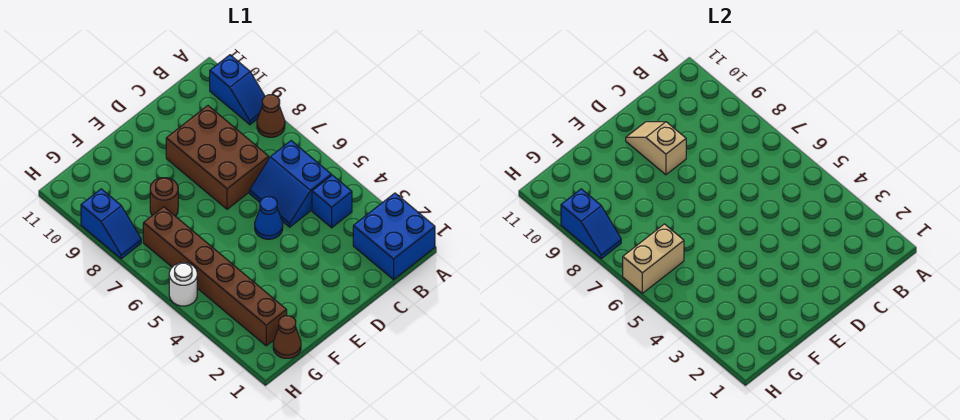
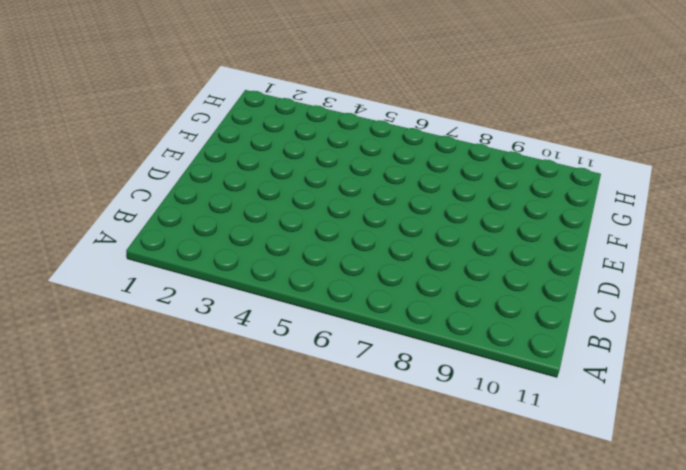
none -> blue brick A1:B2 level 1
none -> brown cone A8 level 1
none -> blue slope A9:A10 level 1 top 10

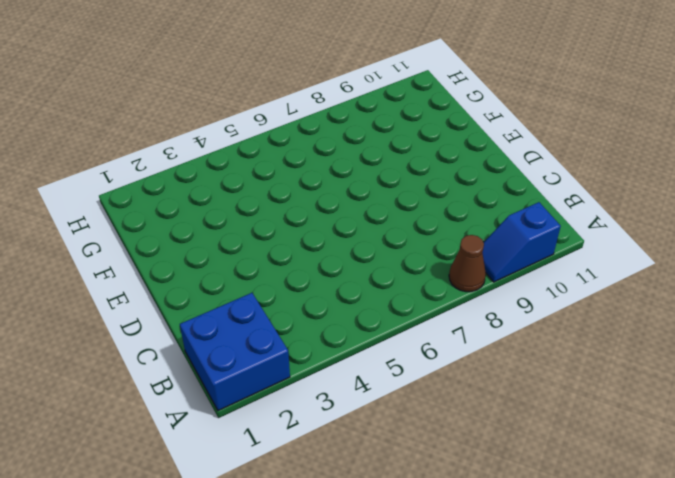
none -> blue brick B4 level 1
none -> blue slope B5:C6 level 1 top B
none -> brown brick C7:D9 level 1

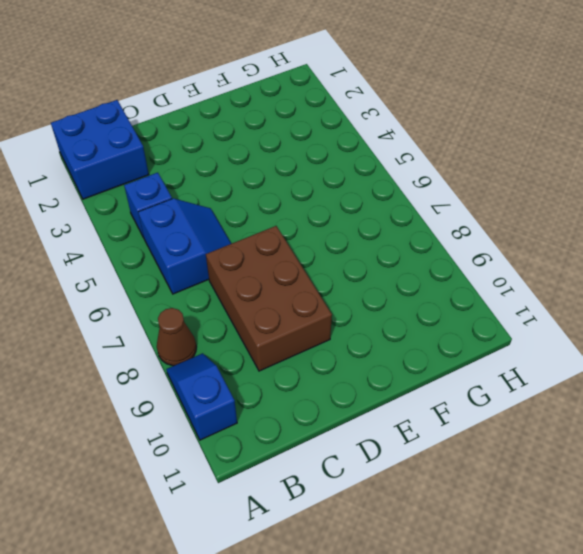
none -> blue cone D5 level 1
none -> brown round brick F8 level 1
none -> brown cone G1 level 1

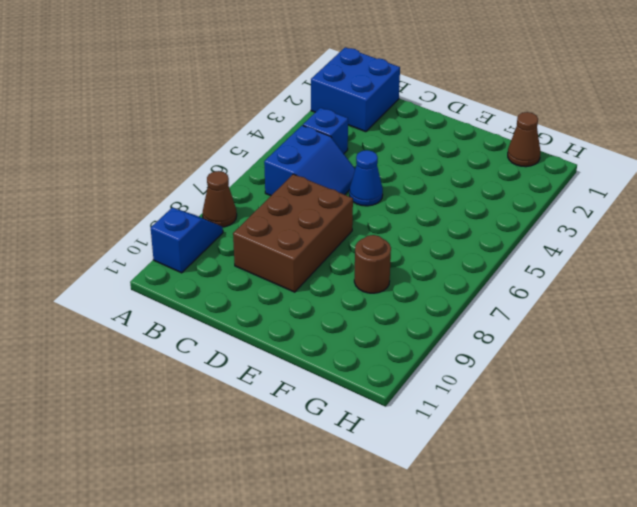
none -> brown brick G2:G7 level 1
none -> white round brick H5 level 1
none -> blue slope H8:H9 level 1 top 9

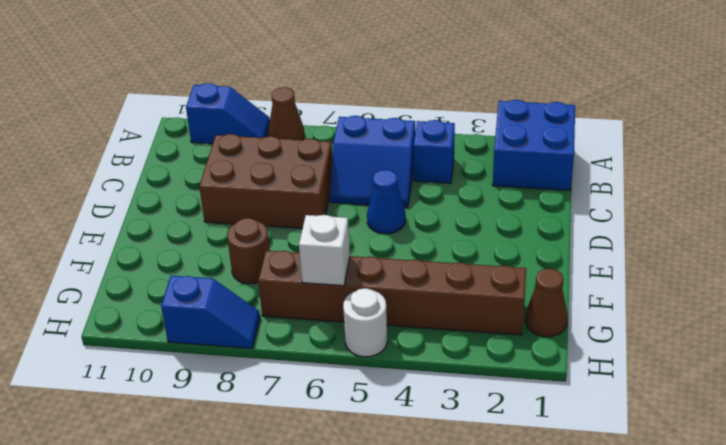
white brick G6 level 2 -> tan brick G6:H6 level 2
none -> tan slope D9:D10 level 2 top 9
none -> blue slope H8:H9 level 2 top 9

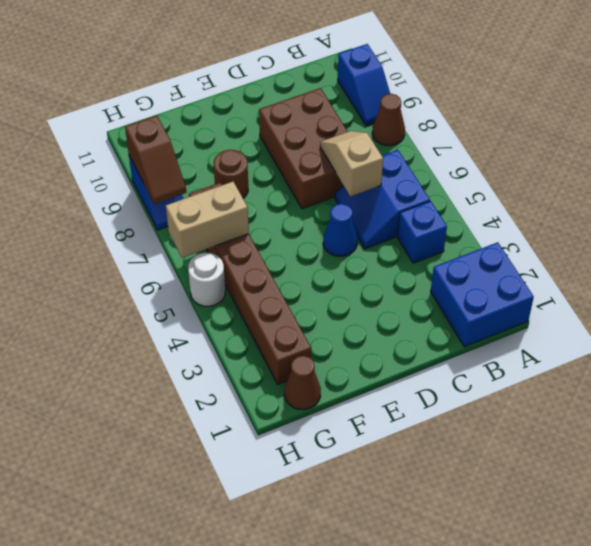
tan slope C6:C7 level 2 top 6 -> tan slope D9:D10 level 2 top 9
brown slope H8:H9 level 2 top 9 -> blue slope H8:H9 level 2 top 9

